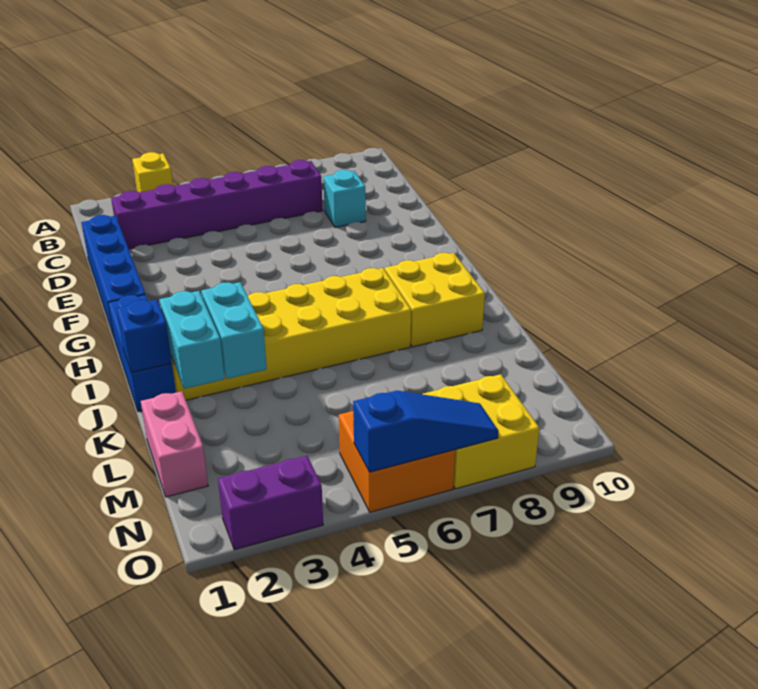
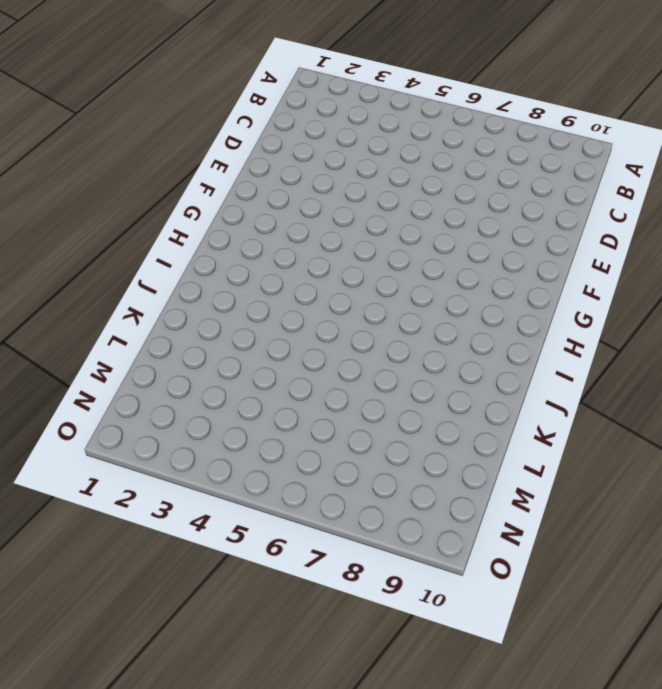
none -> yellow brick A3 level 1
none -> purple brick C2:C7 level 1
none -> blue brick D1:G1 level 1

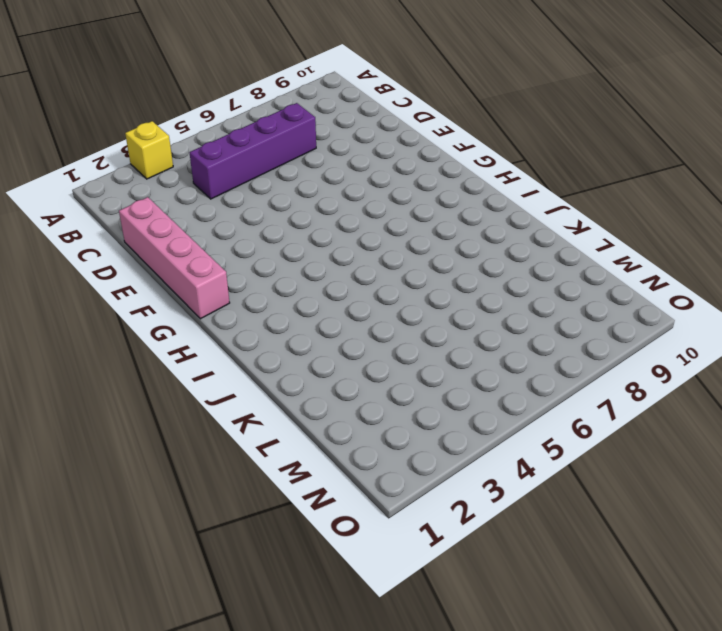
purple brick C4:C7 level 1 -> purple brick C2:C7 level 1
pink brick D1:G1 level 1 -> blue brick D1:G1 level 1
none -> cyan brick D8 level 1
none -> blue brick H1:J1 level 1
none -> yellow brick I2:J7 level 1

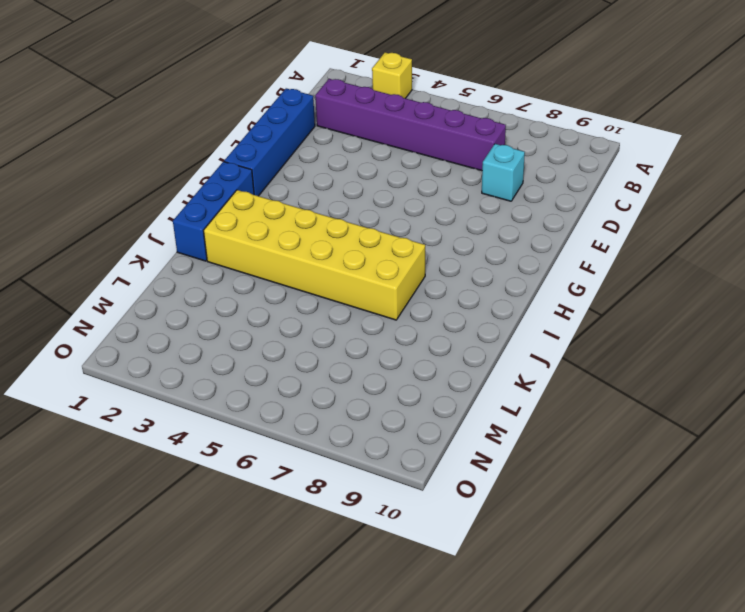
none -> yellow brick I8:J9 level 1
none -> pink brick L1:M1 level 1
none -> orange brick N5:O6 level 1

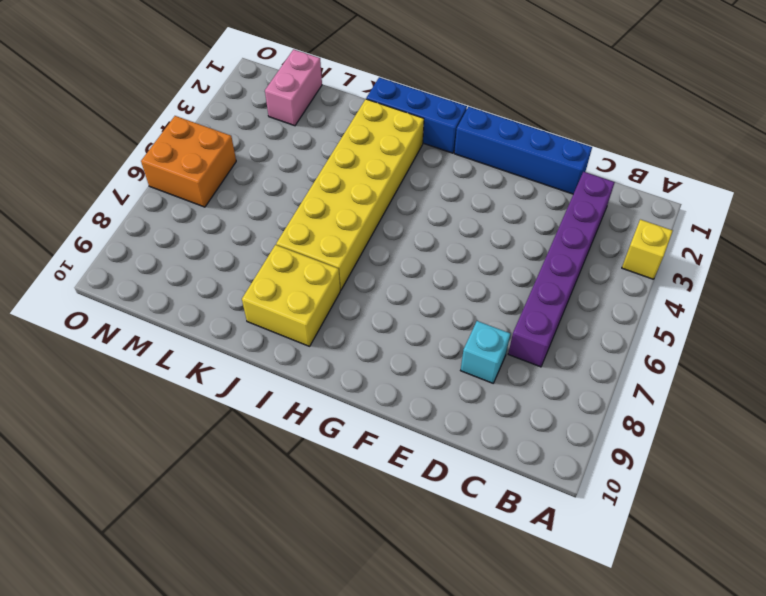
pink brick M1:M2 level 1 -> pink brick L1:M1 level 1
none -> yellow brick N7:O8 level 1
none -> purple brick O2:O3 level 1
none -> blue brick J1 level 2

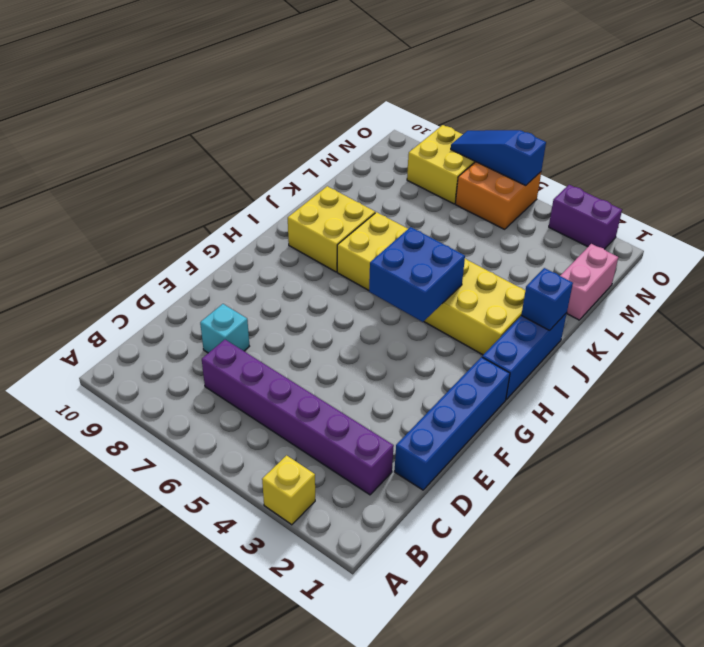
blue brick H4:I5 level 2 -> none
none -> cyan brick J2:K2 level 2
none -> cyan brick J3:K3 level 2

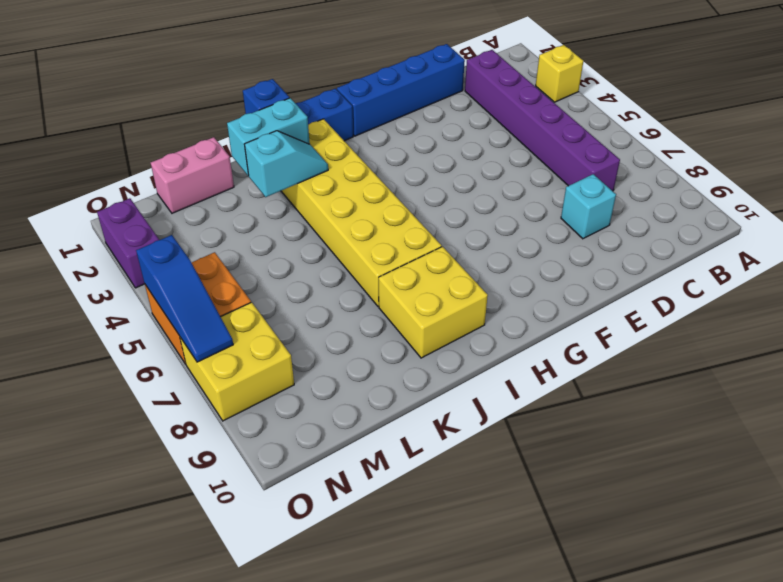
cyan slope J3:K3 level 2 top K -> cyan brick J3:K3 level 2

